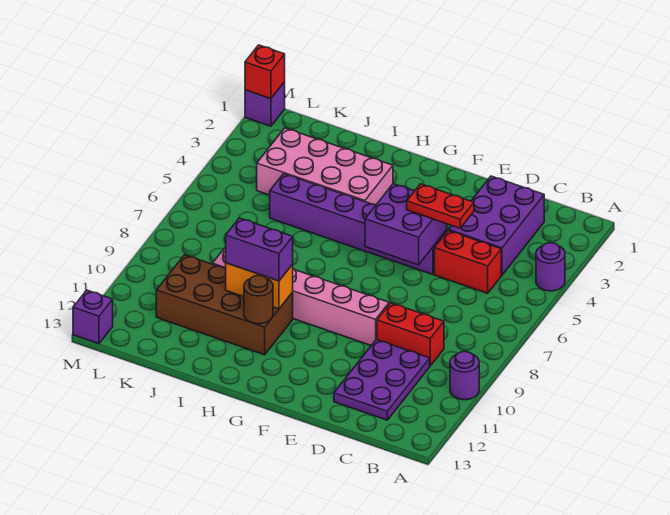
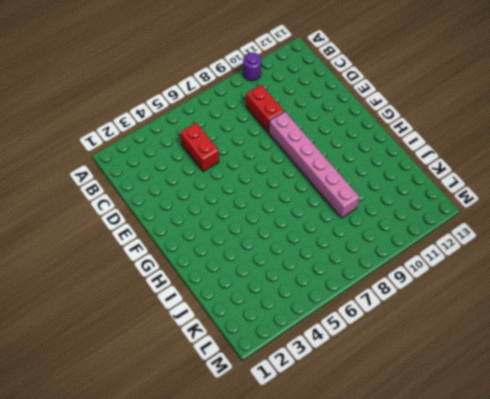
none -> purple round brick A4 level 1
none -> purple brick C2:D4 level 1
none -> purple plate C10:D12 level 1

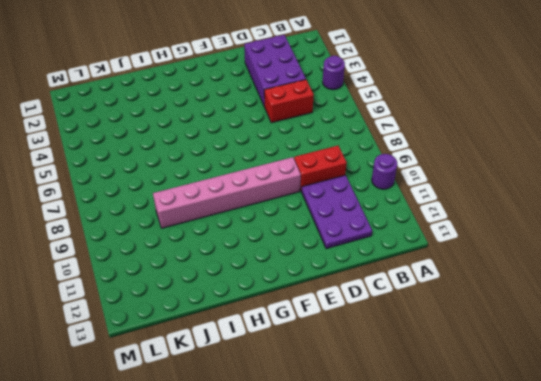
none -> purple brick E5:J5 level 1
none -> pink brick H3:K4 level 1
none -> brown brick H10:K11 level 1

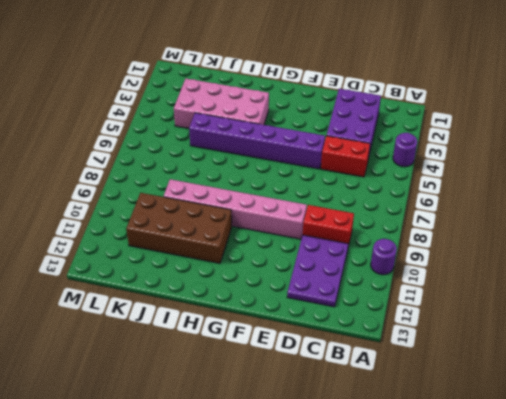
none -> purple brick M1 level 1
none -> purple brick M13 level 1
none -> purple brick E5:F6 level 2

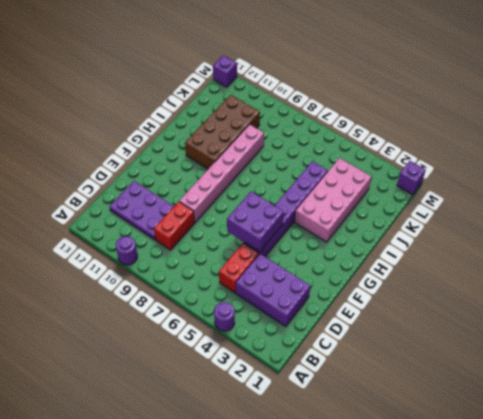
none -> orange brick H10:I10 level 2
none -> brown round brick H11 level 2
none -> red brick M1 level 2

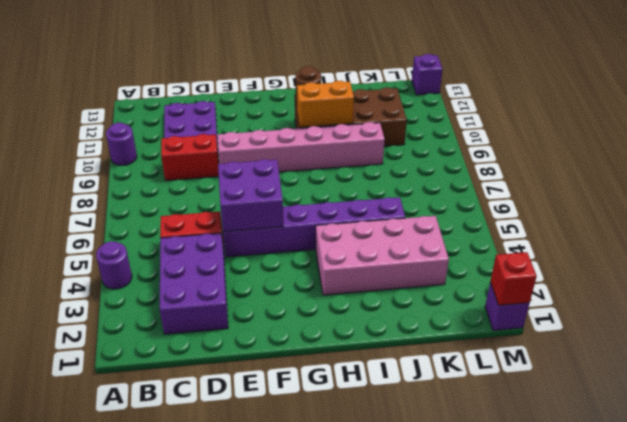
none -> red plate D5:E5 level 3
none -> purple brick H10:I10 level 3

